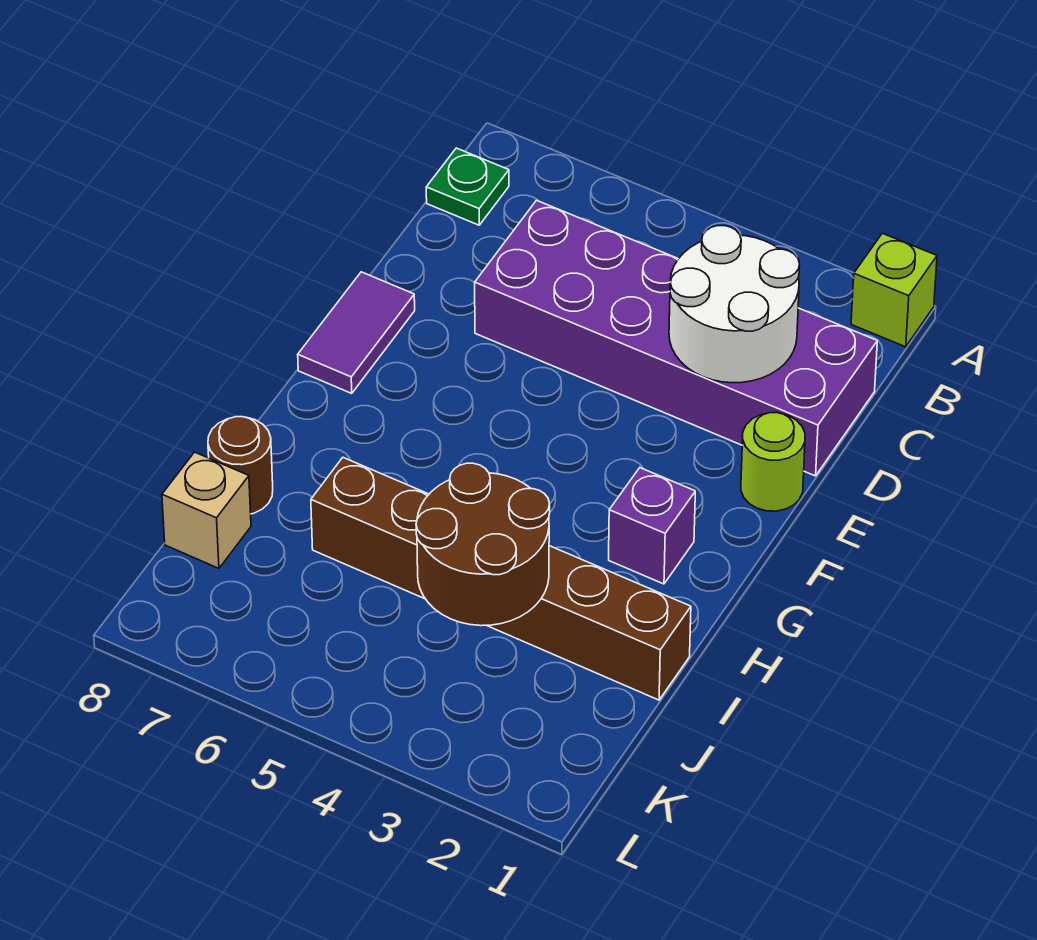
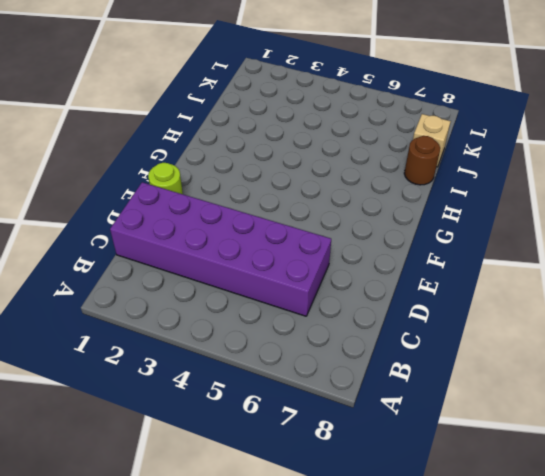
none -> lime brick A1 level 1
none -> green plate B8 level 1

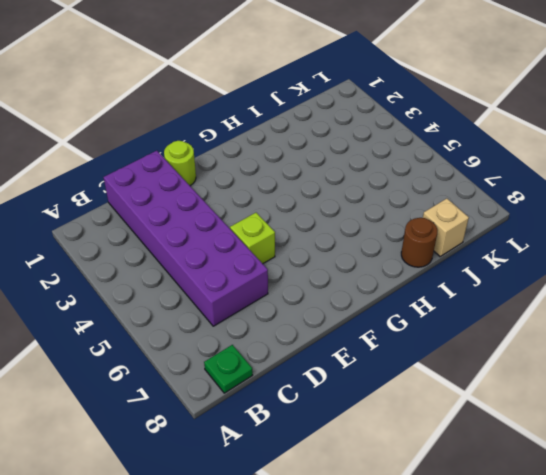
lime brick E5 level 1 -> lime brick A1 level 1
none -> purple tile E8:F8 level 1
none -> purple brick G2 level 1

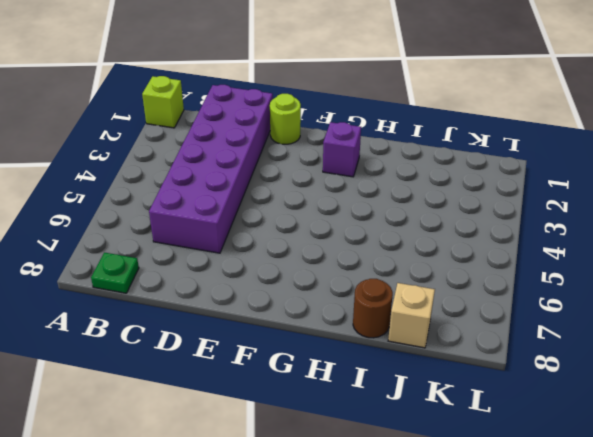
none -> purple tile E8:F8 level 1
none -> brown brick I1:I6 level 1

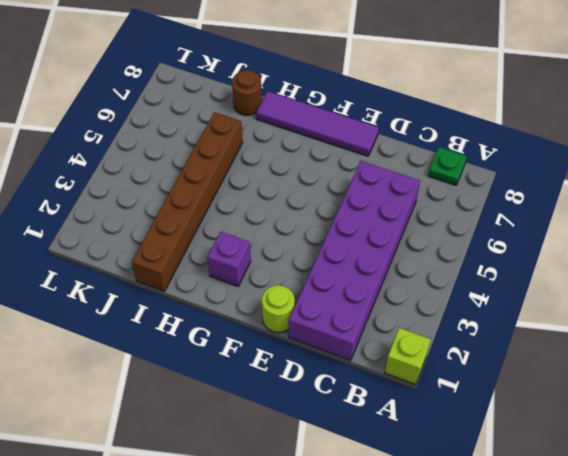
purple tile E8:H8 level 1 -> purple tile E8:F8 level 1
none -> tan brick J8 level 1
none -> white round brick C2:D3 level 2

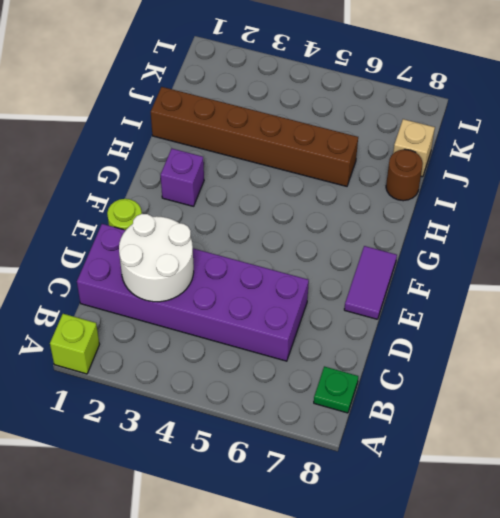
none -> brown round brick I3:J4 level 2

